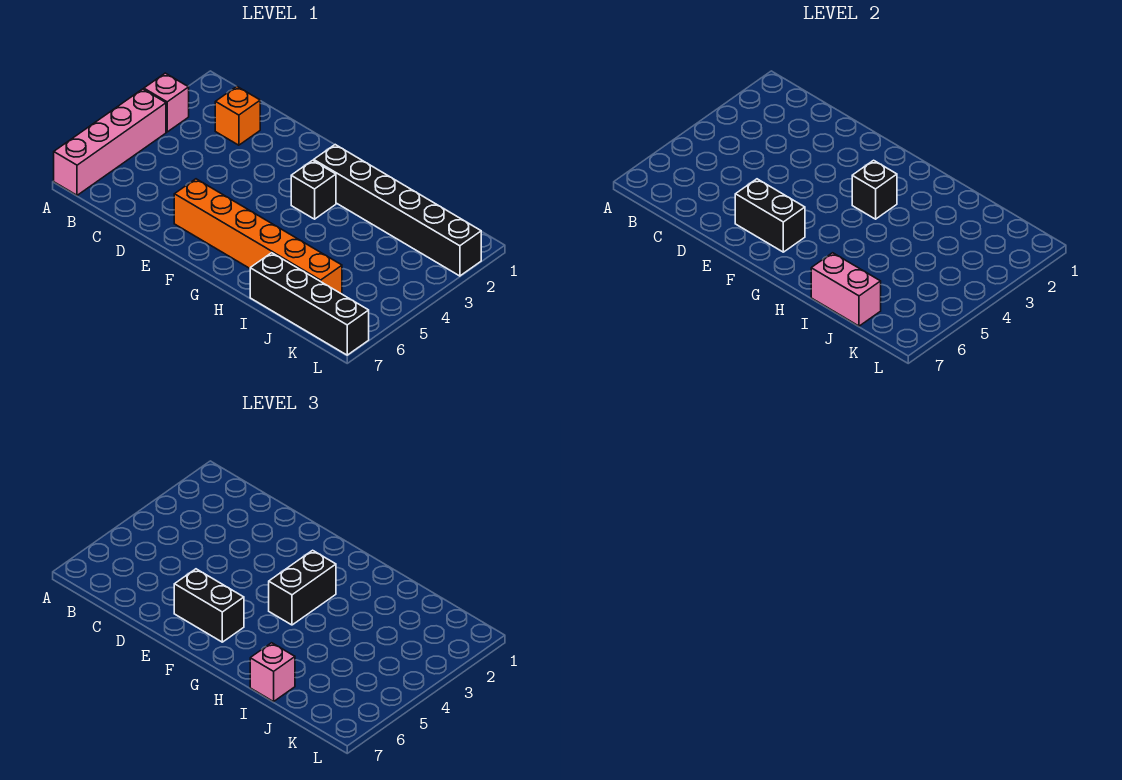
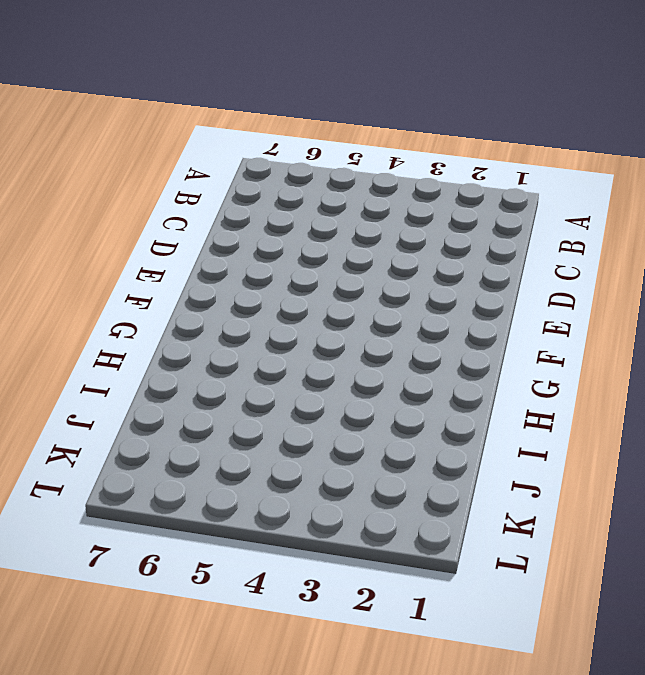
none -> pink brick A3 level 1
none -> pink brick A4:A7 level 1
none -> orange brick C2 level 1

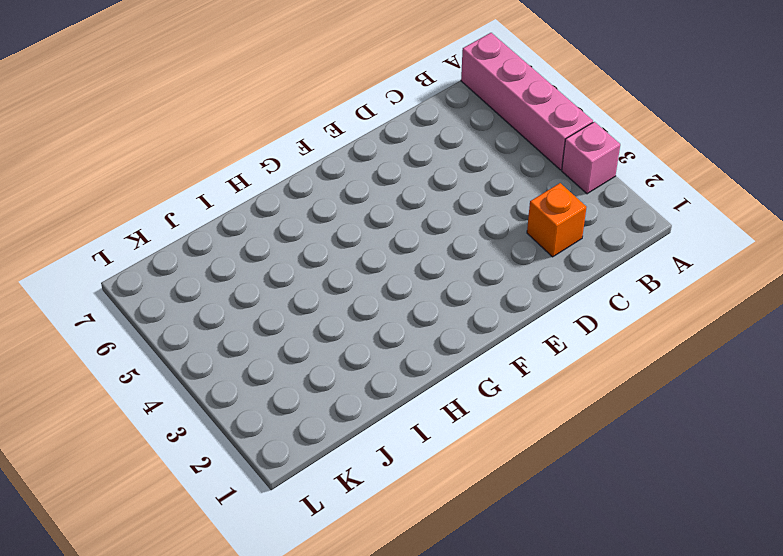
none -> orange brick E6:J6 level 1
none -> black brick G2:L2 level 1
none -> black brick G3 level 1

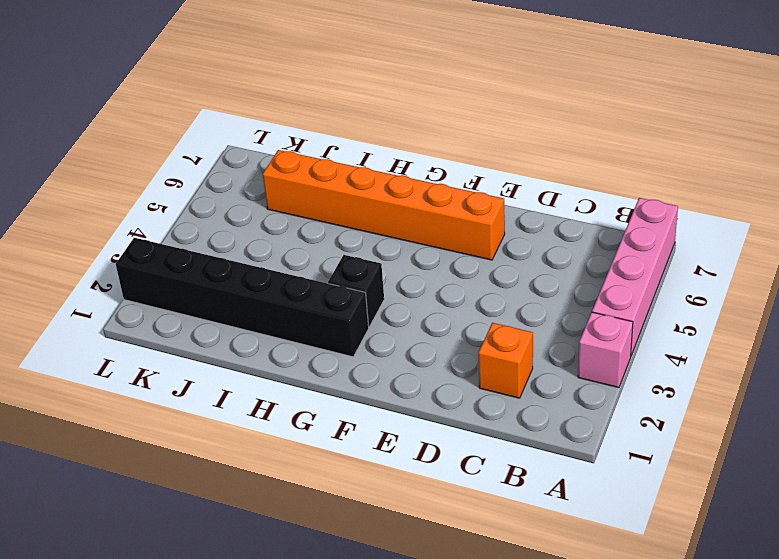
none -> black brick I7:L7 level 1
none -> black brick E6:F6 level 2
none -> black brick G3 level 2

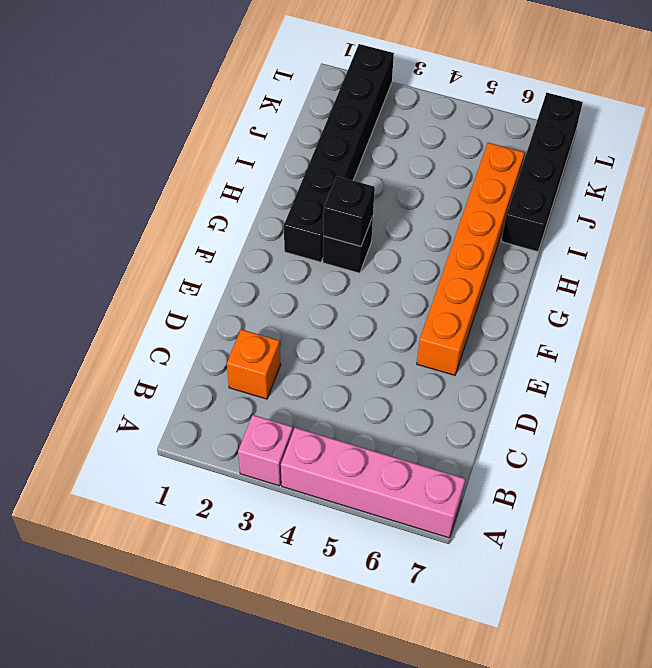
none -> black brick E6:F6 level 2
none -> pink brick I7:J7 level 2
none -> black brick E6:F6 level 3

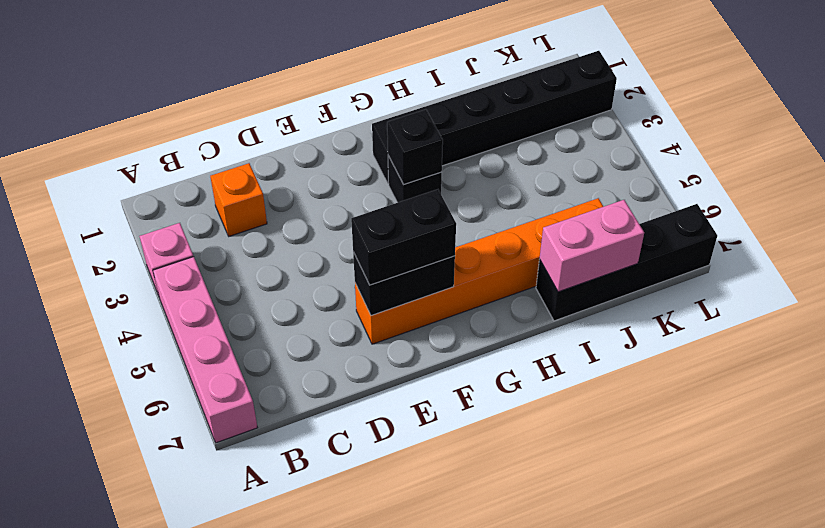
none -> black brick G3:G4 level 3
none -> pink brick I7 level 3

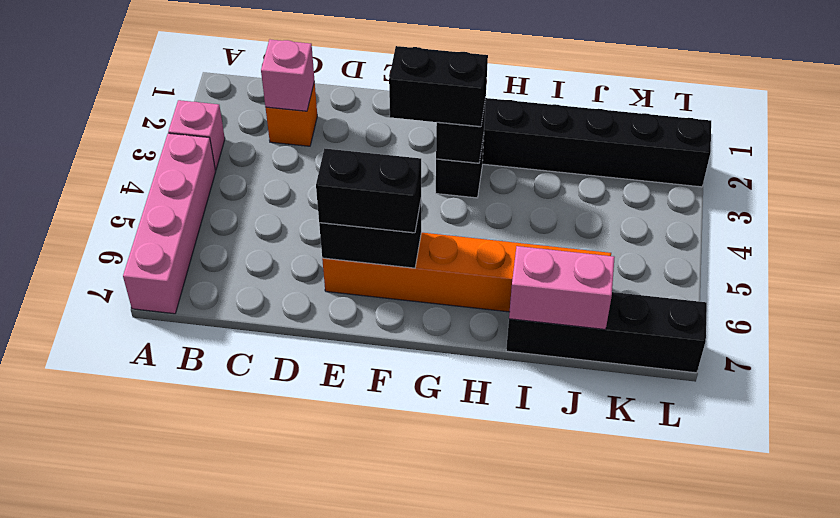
pink brick C2 level 2 -> pink brick I7 level 3
black brick F3:G3 level 3 -> black brick G3:G4 level 3

